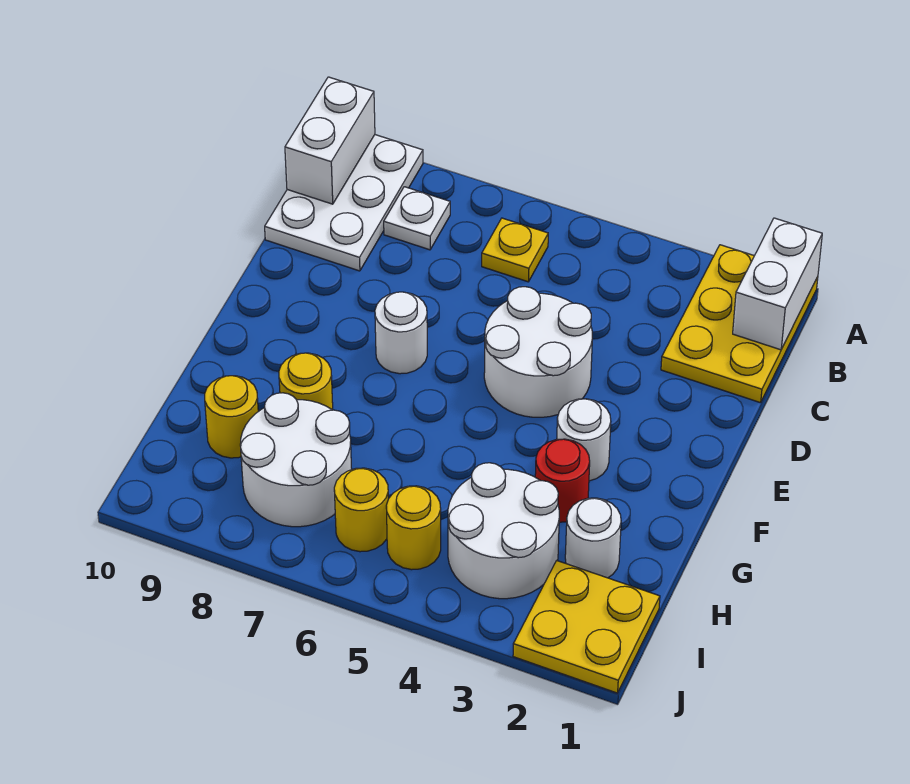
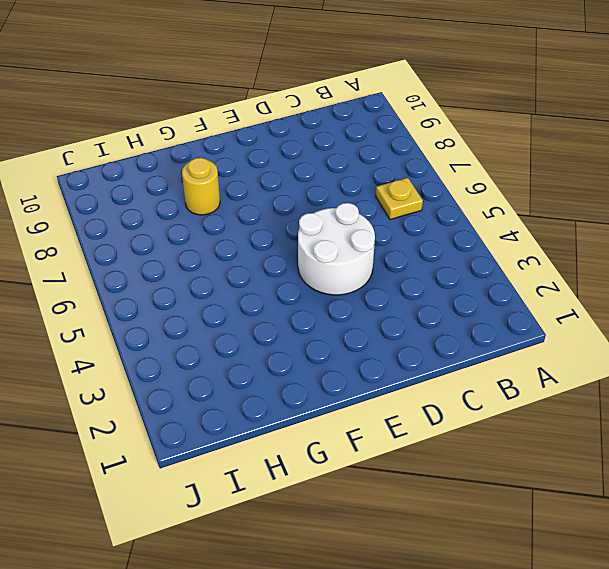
none -> yellow plate A1:C2 level 1
none -> white plate A9:C10 level 1
none -> white plate B8 level 1

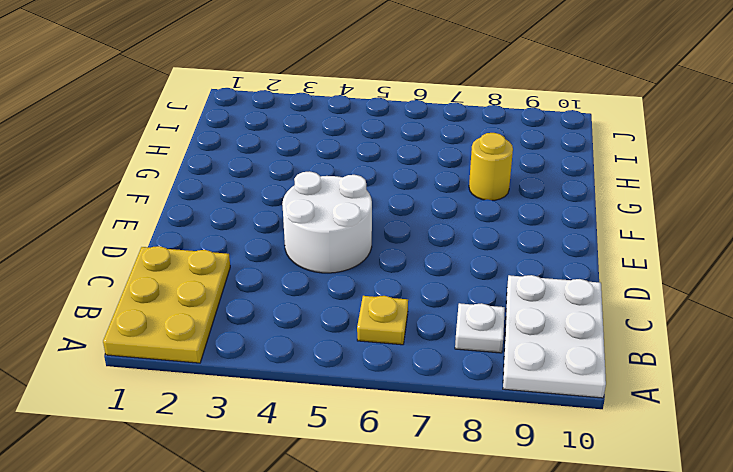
none -> white round brick E7 level 1
none -> white round brick F3 level 1
none -> red round brick G3 level 1

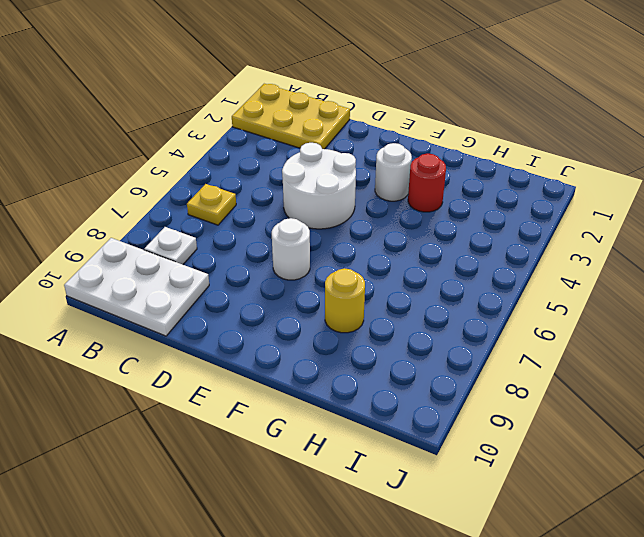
none -> white round brick H2 level 1
none -> white round brick H3:I4 level 1
none -> white round brick H7:I8 level 1

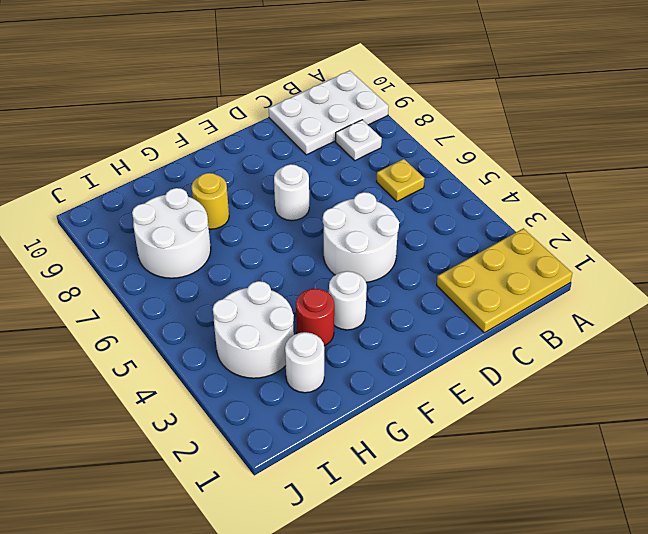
none -> yellow round brick H9 level 1
none -> yellow plate I1:J2 level 1
none -> yellow round brick I5 level 1

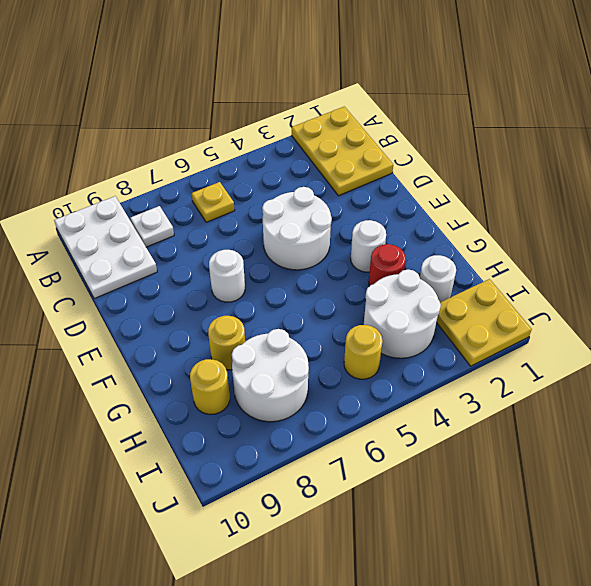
none -> yellow round brick I6 level 1
none -> white brick A1:B1 level 2
none -> white brick A10:B10 level 2

